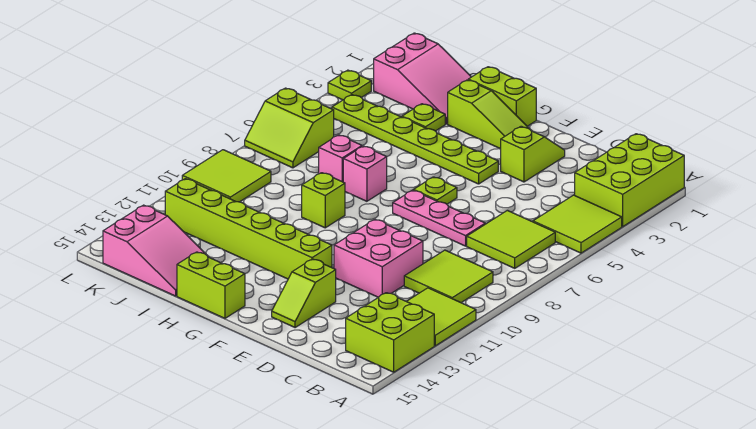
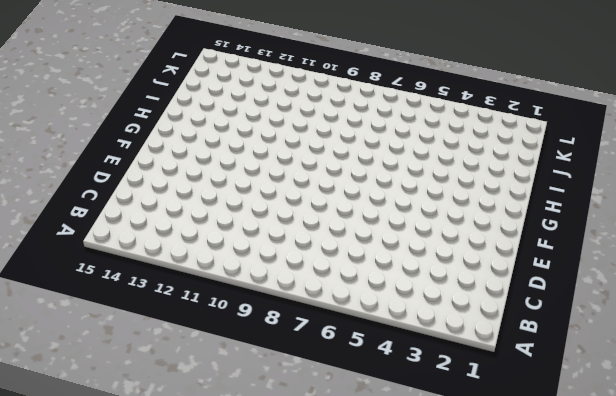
none -> lime brick A1:B3 level 1
none -> lime tile A4:B5 level 1
none -> lime tile A11:B12 level 1

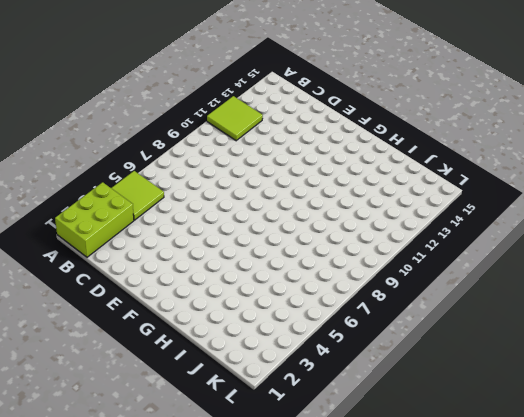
none -> lime brick A13:B14 level 1
none -> lime tile B6:C7 level 1
none -> lime tile B9:C10 level 1

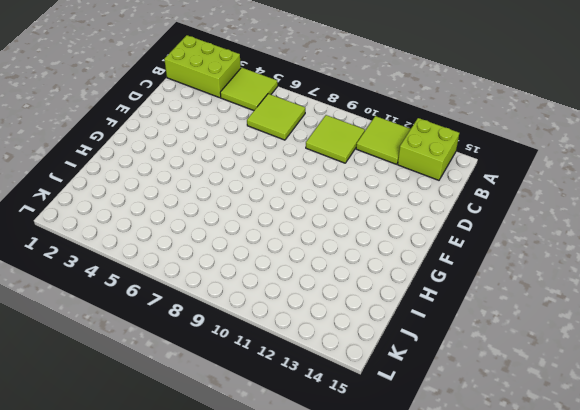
none -> pink plate D7:F7 level 1
none -> pink brick D10:E11 level 1
none -> lime slope E2:E3 level 1 top 3

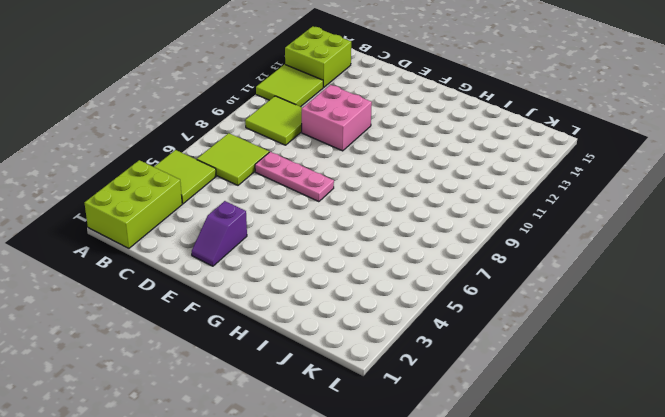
purple slope E2:E3 level 1 top 3 -> lime slope E2:E3 level 1 top 3
none -> lime slope E13:E14 level 1 top 13
none -> lime slope F2:H2 level 1 top H
none -> lime plate F4:K4 level 1

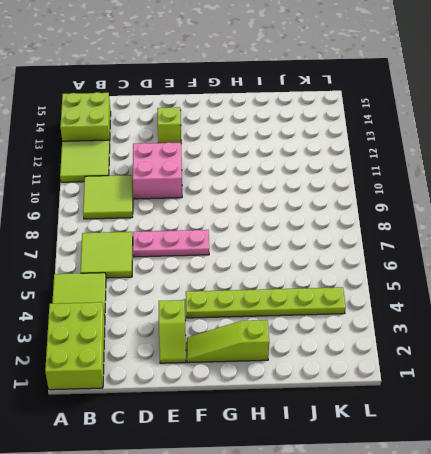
none -> lime plate F6 level 1
none -> lime brick F12:K12 level 1
none -> lime brick G1:H1 level 1

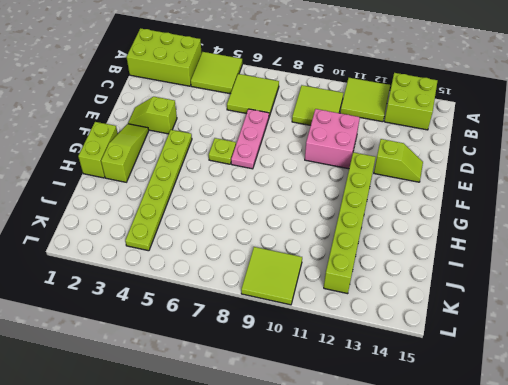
none -> lime brick G15:H15 level 1
none -> pink brick H7 level 1
none -> lime brick H9 level 1

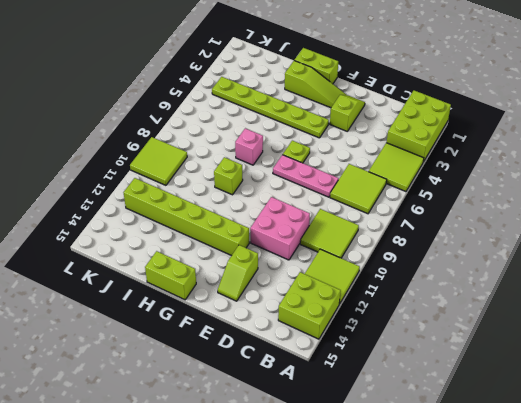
none -> pink slope I1:K2 level 1 top K
none -> lime plate I3 level 1
none -> pink brick I7 level 1

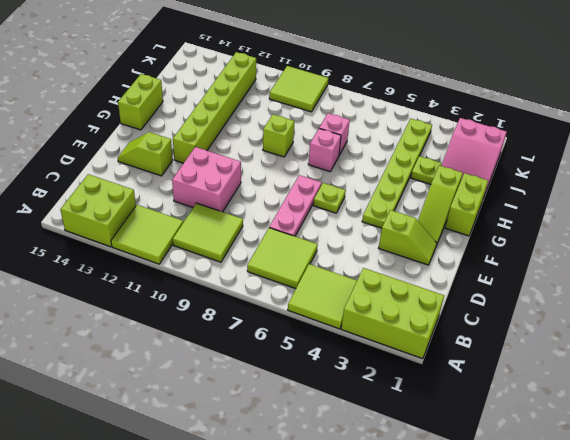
none -> pink slope I14:K15 level 1 top K
none -> lime slope K6:L7 level 1 top 6
none -> lime plate L3 level 1

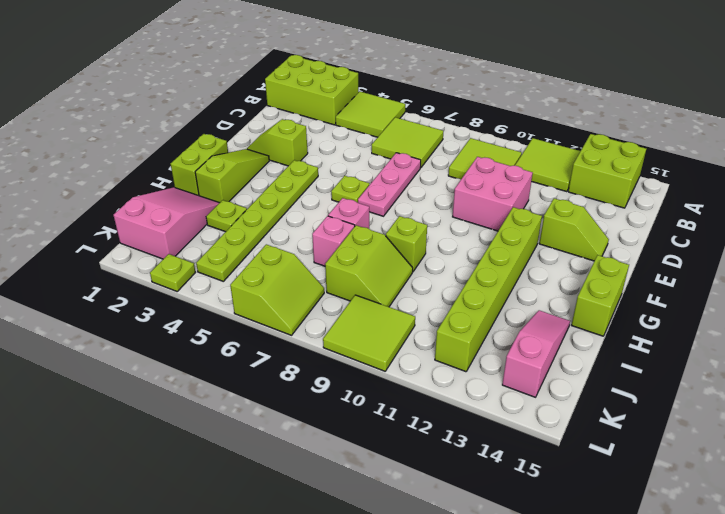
lime slope I8:J9 level 1 top 8 -> none
pink slope I14:K14 level 1 top K -> pink slope I14:K15 level 1 top K

